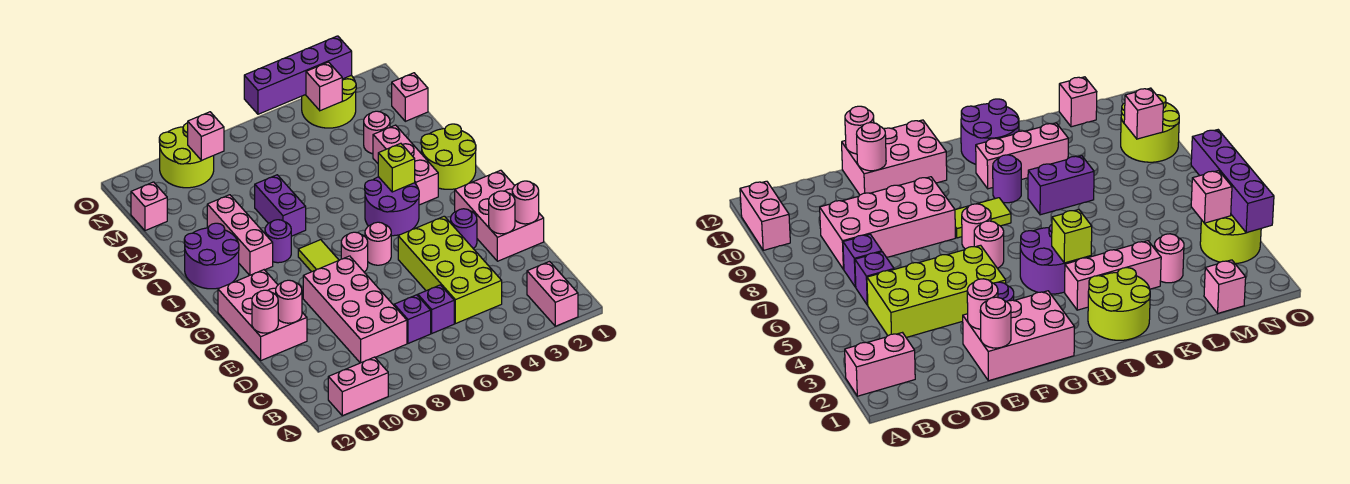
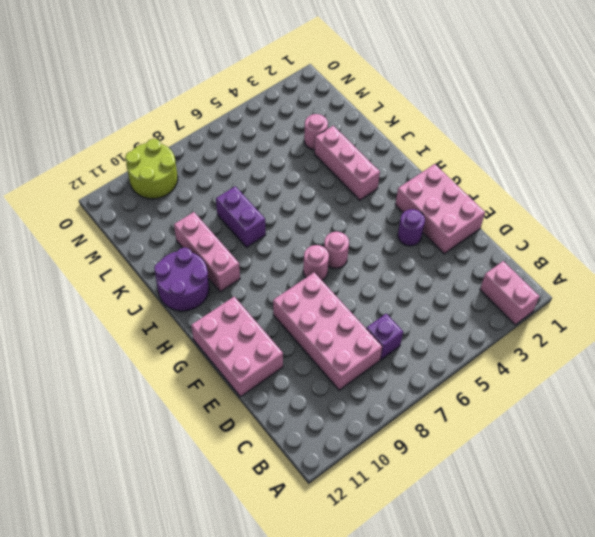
none -> pink brick A10:A11 level 1
none -> lime brick C4:F5 level 1
none -> purple brick C6 level 1
none -> lime tile G8:H8 level 1

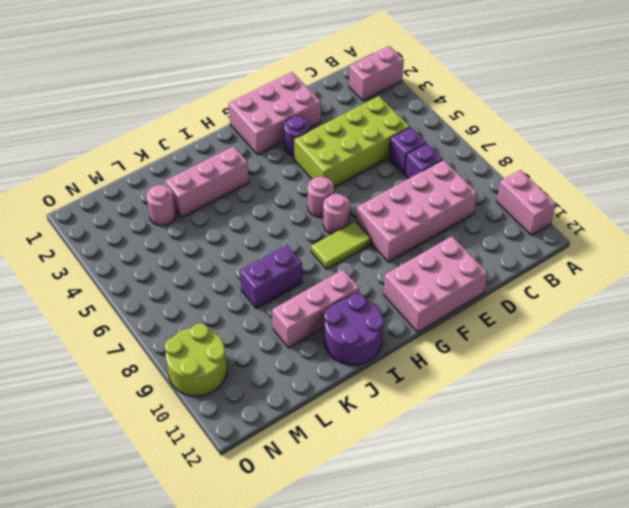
none -> purple round brick H4:I5 level 1
none -> lime round brick I1:J2 level 1
none -> purple round brick I9 level 1
none -> pink brick M1 level 1

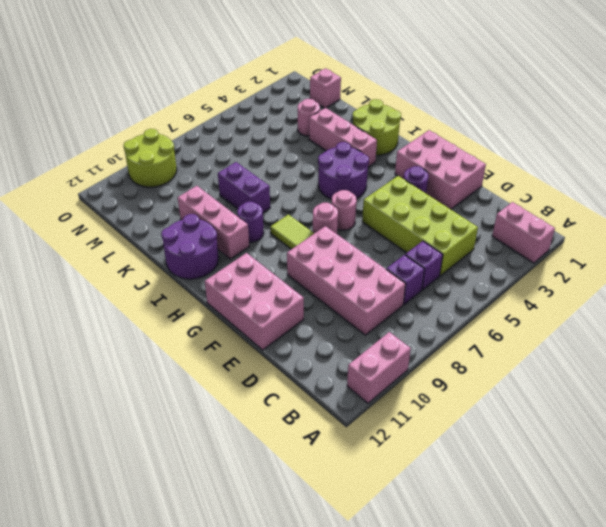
none -> pink brick M12 level 1
none -> lime round brick N3:O4 level 1
none -> pink round brick E1 level 2
none -> pink round brick E2 level 2

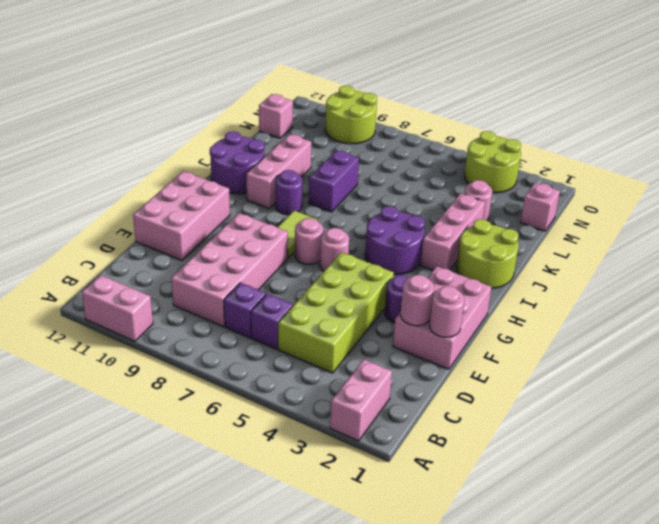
none -> pink round brick E11 level 2
none -> pink round brick E12 level 2
none -> lime brick I4 level 2
none -> pink brick N4 level 2

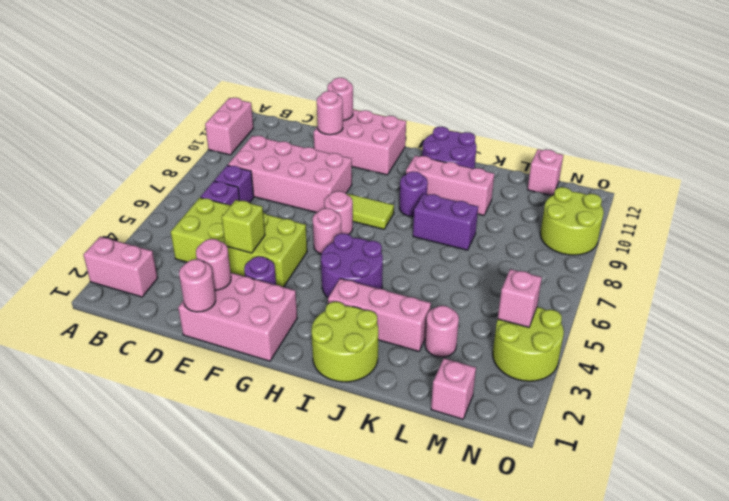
lime brick E4 level 2 -> lime brick I4 level 2
none -> pink brick N9 level 2
none -> purple brick O3:O6 level 2

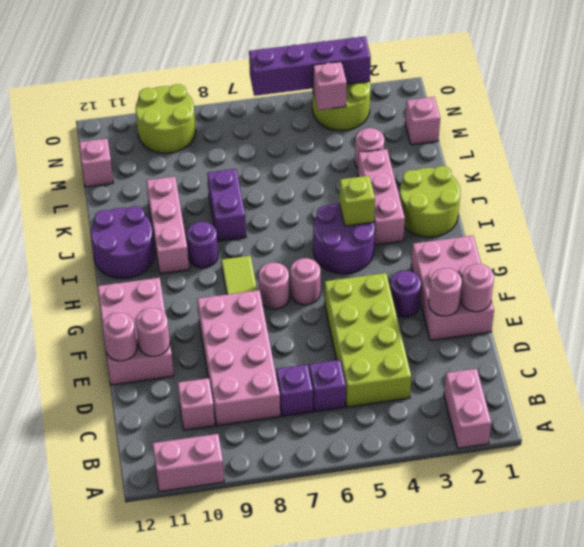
pink brick C10 level 1 -> pink brick N9 level 2

